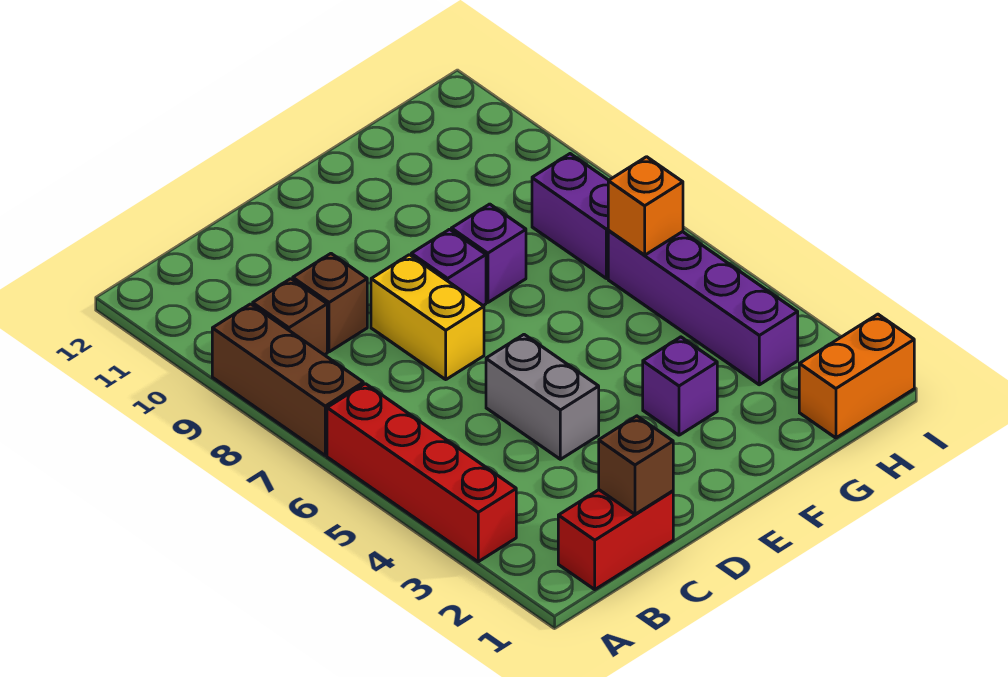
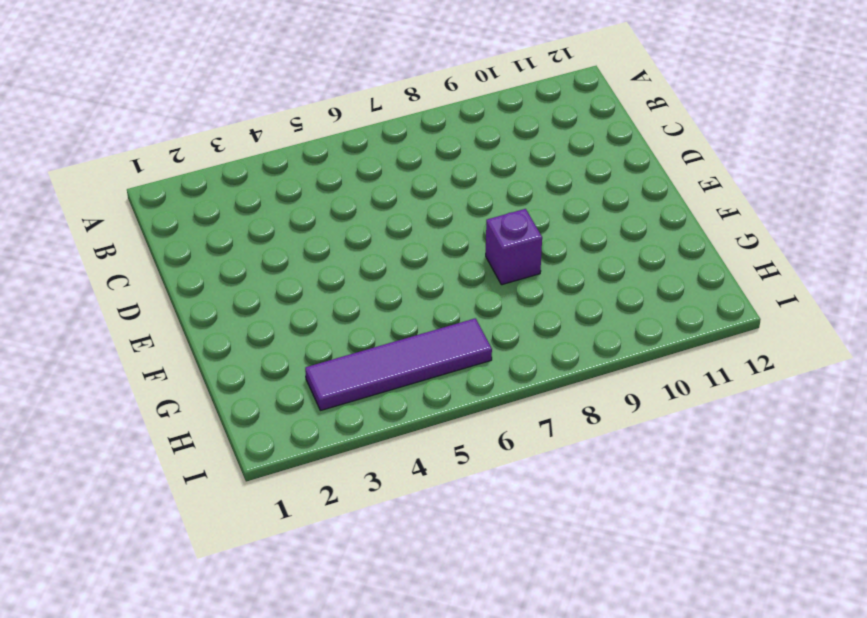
purple tile H3:H6 level 1 -> purple brick H3:H6 level 1
none -> red brick A3:A6 level 1
none -> brown brick A7:A9 level 1
none -> red brick B1:C1 level 1

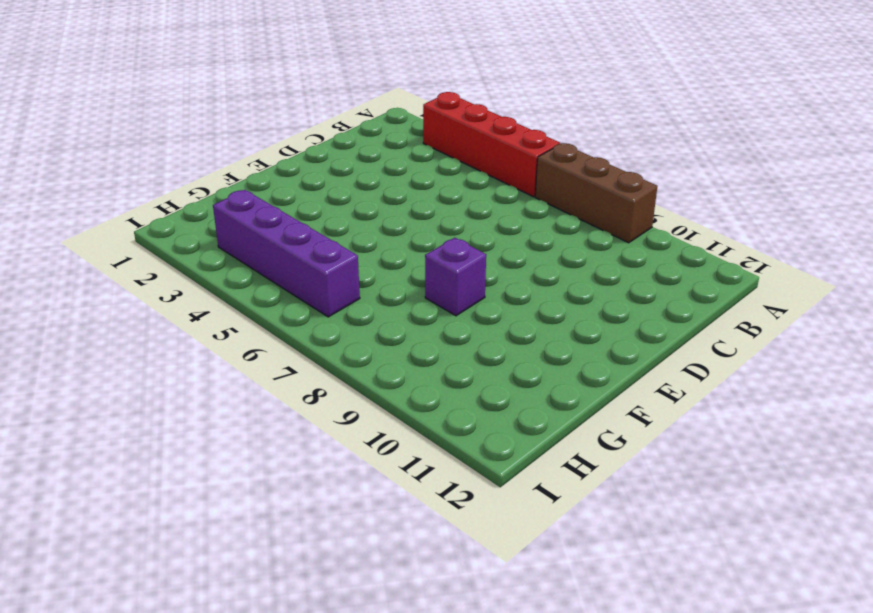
none -> red brick B1:C1 level 1
none -> brown brick B9 level 1
none -> brown brick C9 level 1

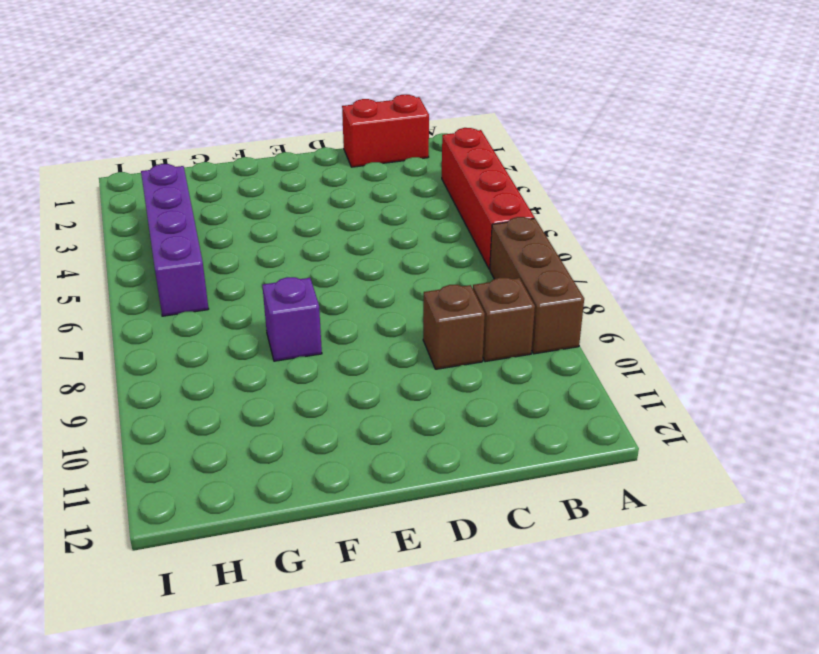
none -> grey brick D4:D5 level 1
none -> yellow brick D7:D8 level 1
none -> purple brick E8 level 1

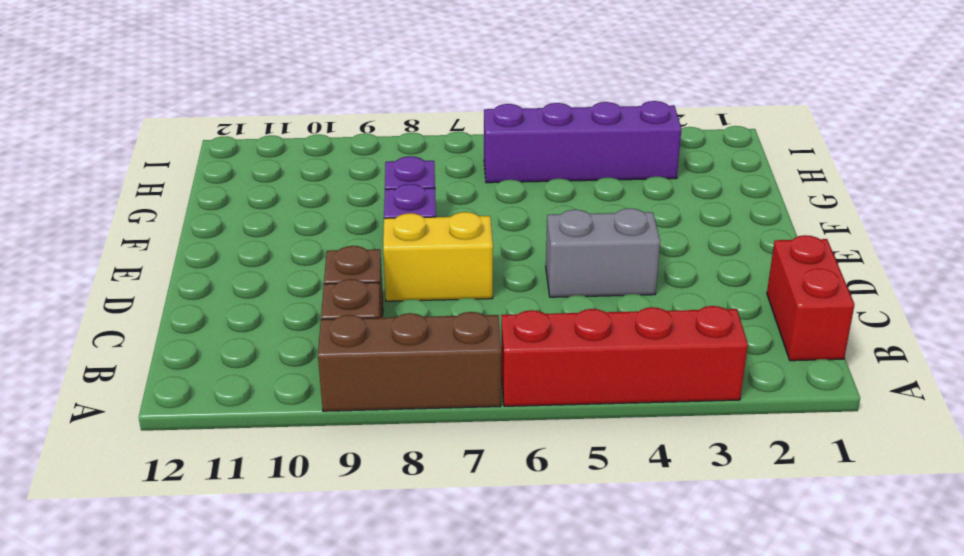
none -> purple brick F3 level 1
none -> orange brick H1:I1 level 1
none -> purple brick H7:H8 level 1

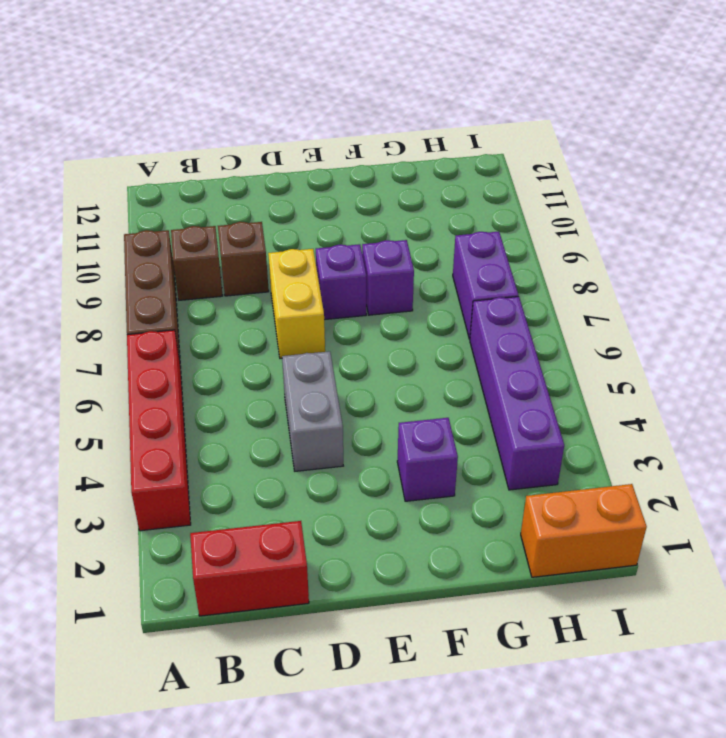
none -> brown brick C1 level 2
none -> orange brick H6 level 2

